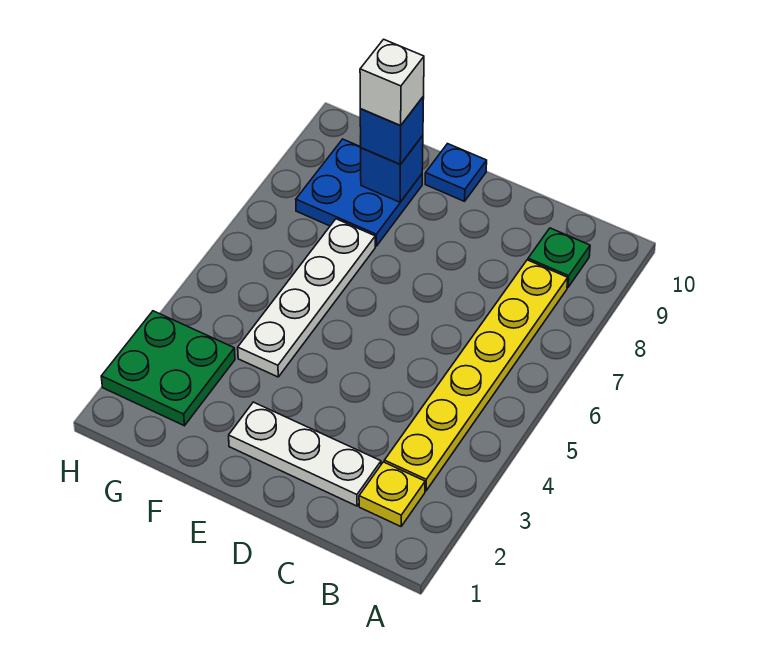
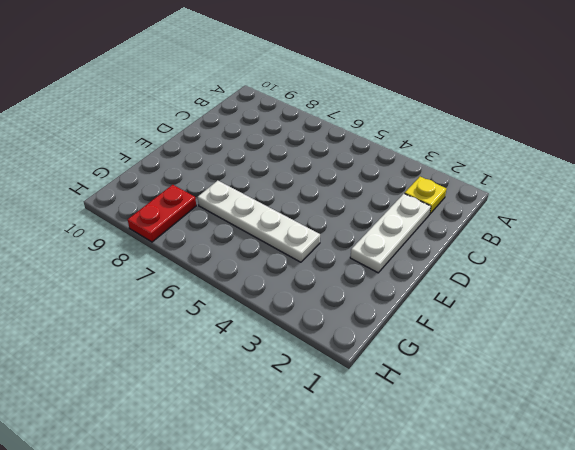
red plate G8:H8 level 1 -> blue plate F8:G9 level 1
none -> yellow plate B3:B8 level 1
none -> green plate B9 level 1

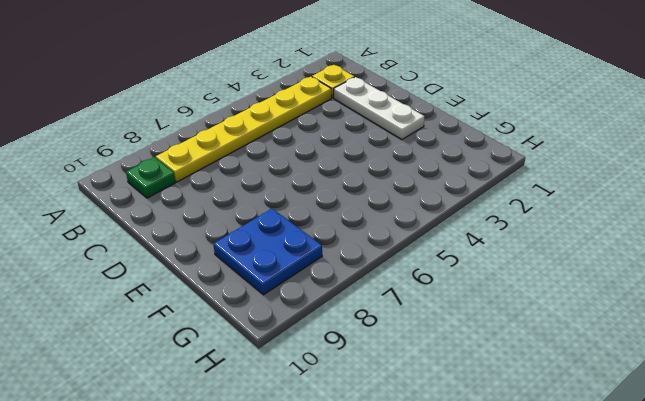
none -> blue plate E10 level 1
none -> white plate F4:F7 level 1

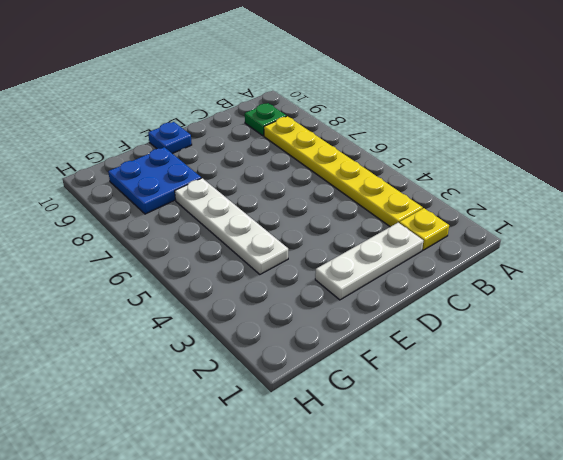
none -> green plate G2:H3 level 1
none -> blue brick F9 level 2

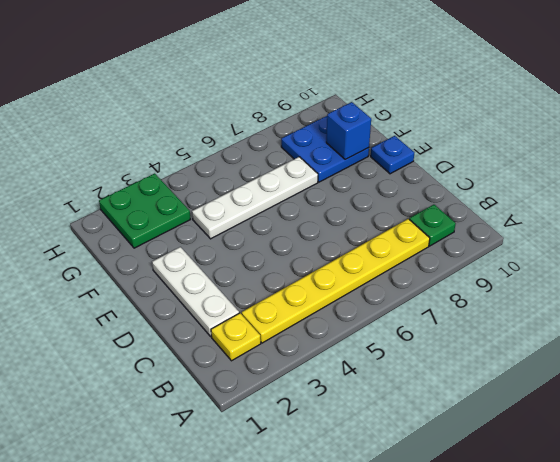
none -> blue brick F9 level 3
none -> white brick F9 level 4

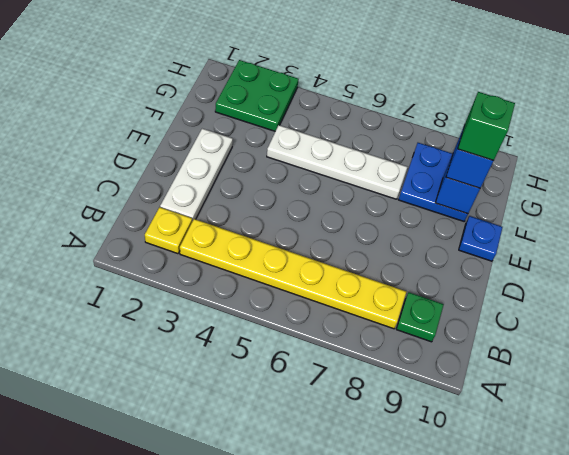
green brick F9 level 4 -> white brick F9 level 4

